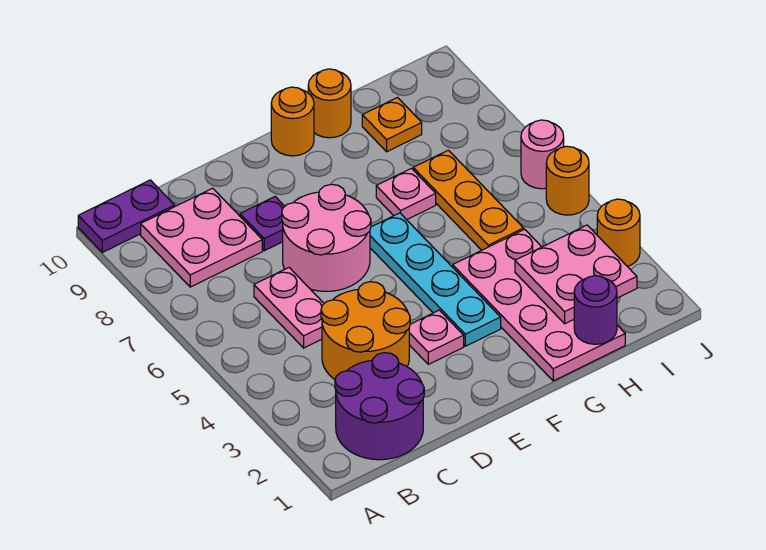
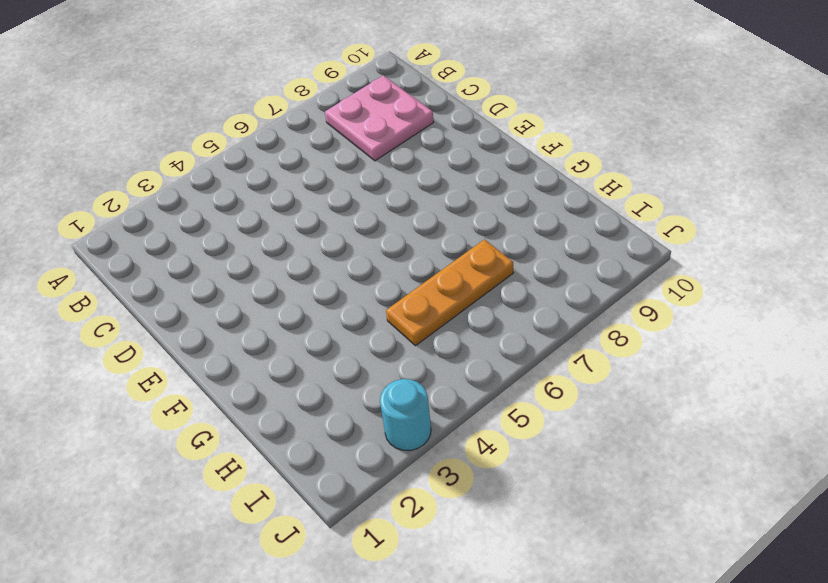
cyan round brick J3 level 1 -> orange round brick J3 level 1
none -> purple plate A10:B10 level 1
none -> purple round brick B1:C2 level 1
none -> orange round brick C3:D4 level 1

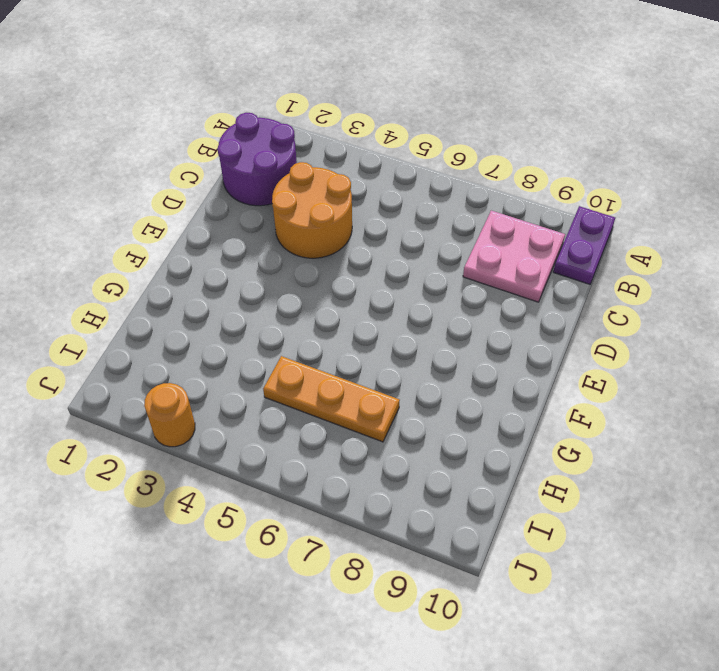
none -> pink plate C5:C6 level 1
none -> pink round brick D6:E7 level 1
none -> purple plate D8 level 1

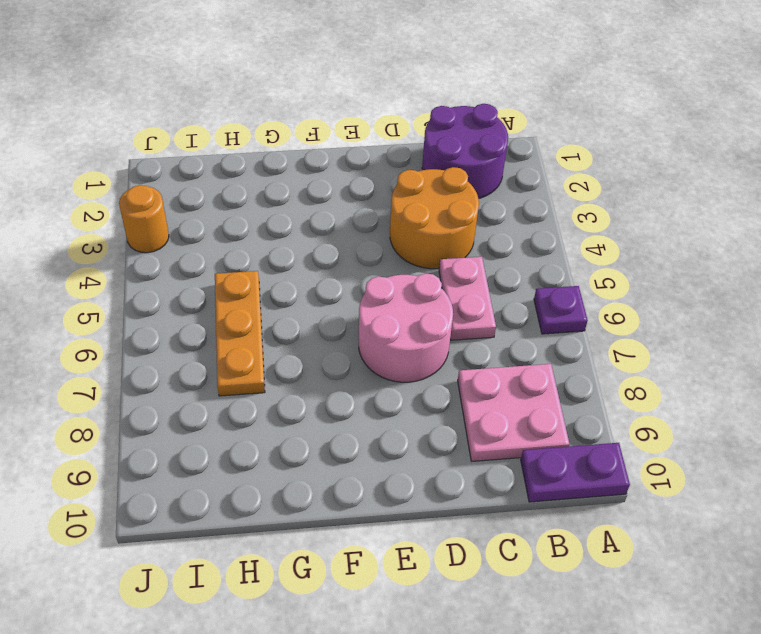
purple plate A6 level 1 -> purple plate D8 level 1
none -> pink plate E3 level 1
none -> cyan plate F3:F6 level 1
none -> orange round brick F10 level 1

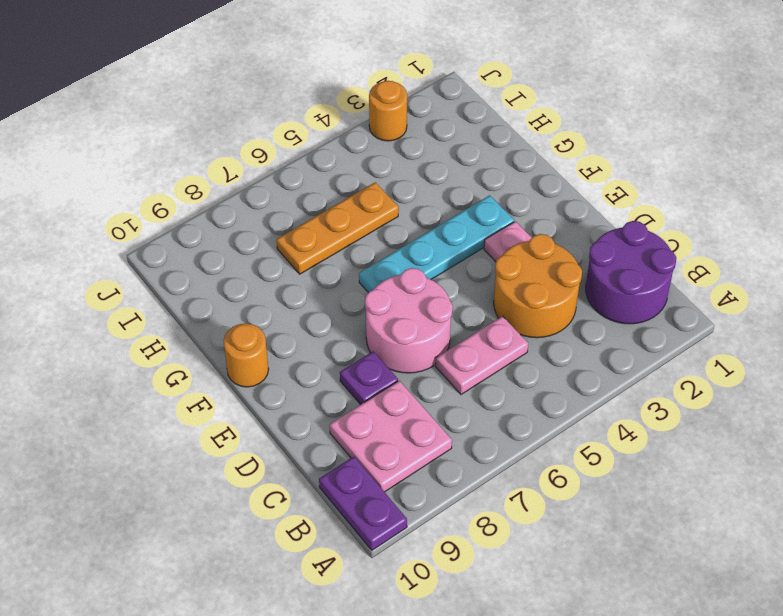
none -> pink plate G1:H4 level 1
none -> pink plate G7 level 1
none -> orange round brick G10 level 1

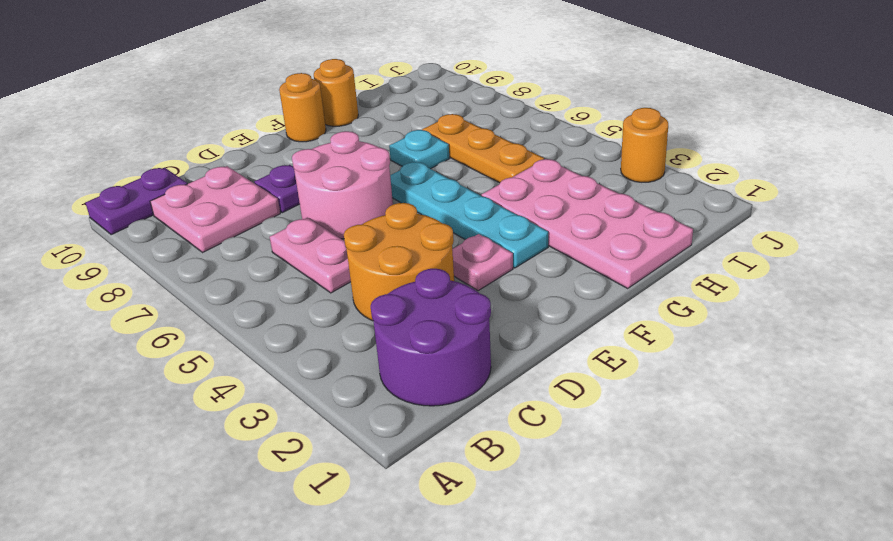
cyan plate G7 level 1 -> pink plate G7 level 1
none -> orange plate H9 level 1
none -> orange round brick J5 level 1
none -> pink round brick J6 level 1

